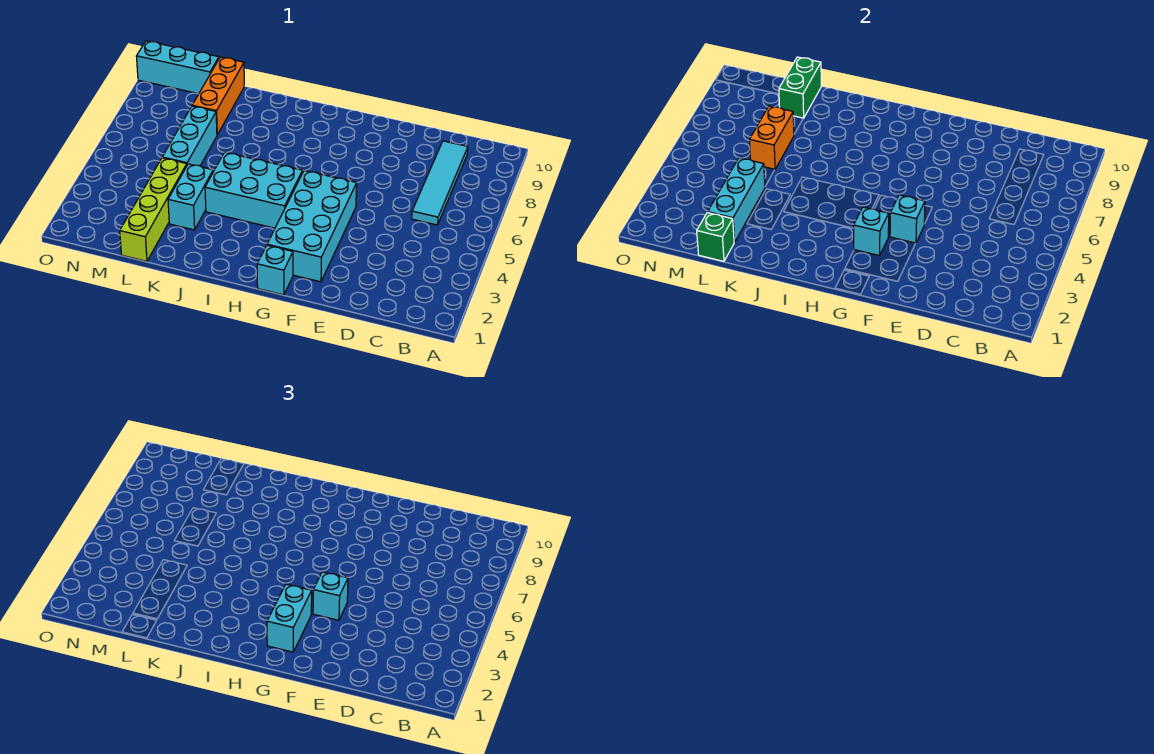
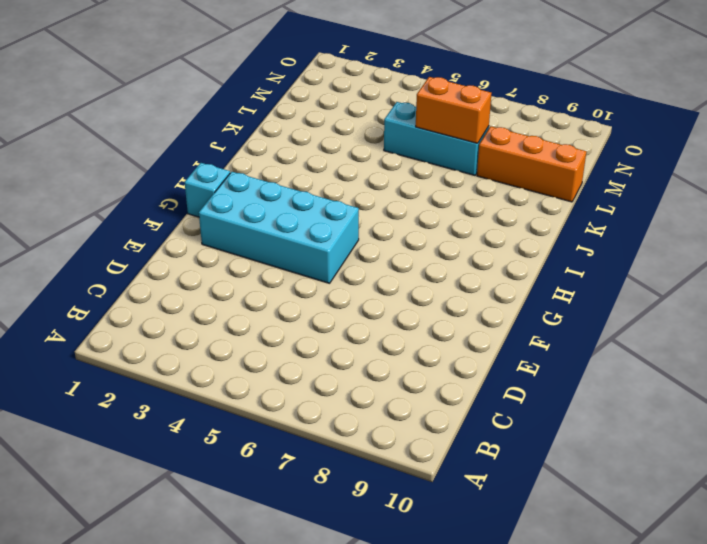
none -> cyan tile C6:C9 level 1
none -> cyan brick H4:J5 level 1
none -> cyan brick K3:K4 level 1

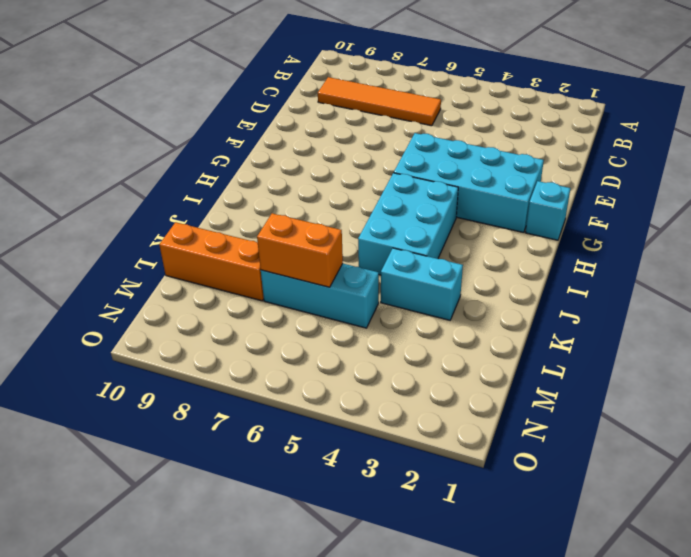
orange tile C6:C9 level 1 -> cyan tile C6:C9 level 1
none -> lime brick L1:L4 level 1
none -> cyan brick M10:O10 level 1
none -> cyan brick F4 level 2

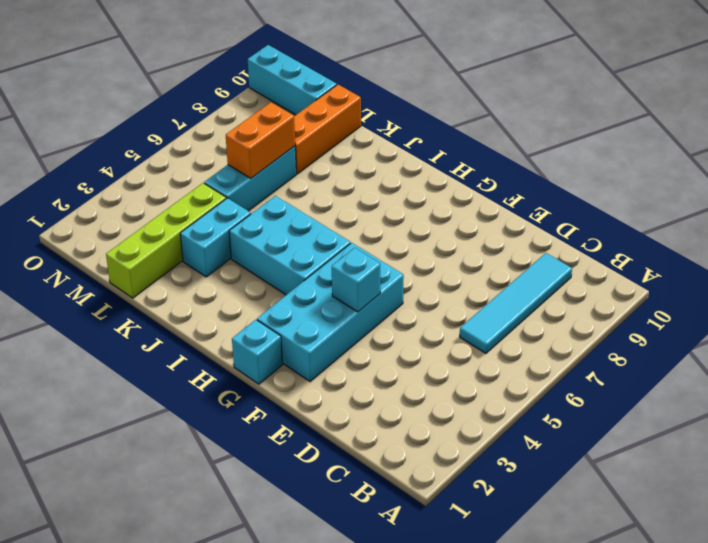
none -> cyan brick G3 level 2
none -> green brick L1 level 2
none -> cyan brick L2:L4 level 2

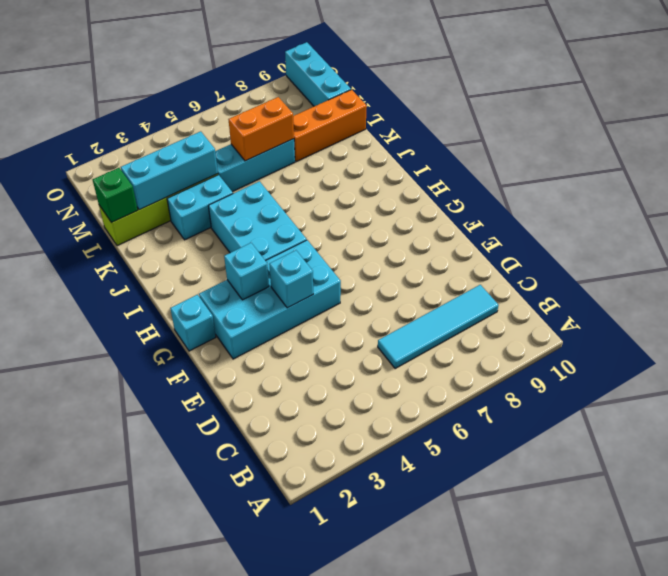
none -> green brick L9:L10 level 2
none -> cyan brick F4 level 3
none -> cyan brick G2:G3 level 3

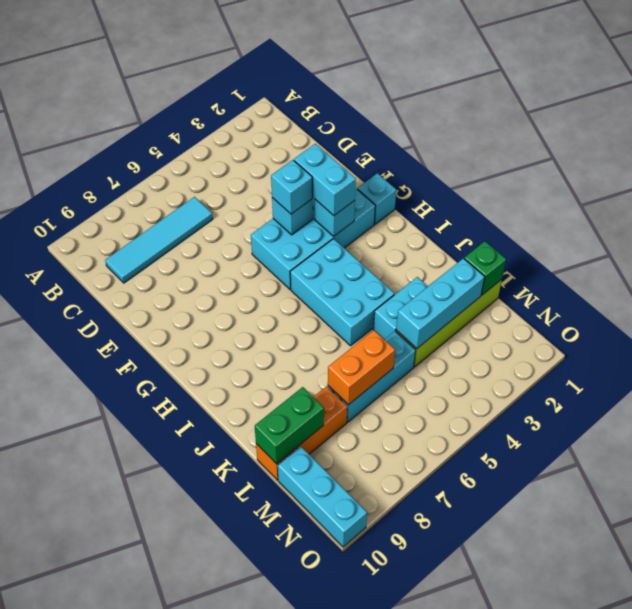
cyan brick F3:G3 level 3 -> cyan brick G2:G3 level 3

